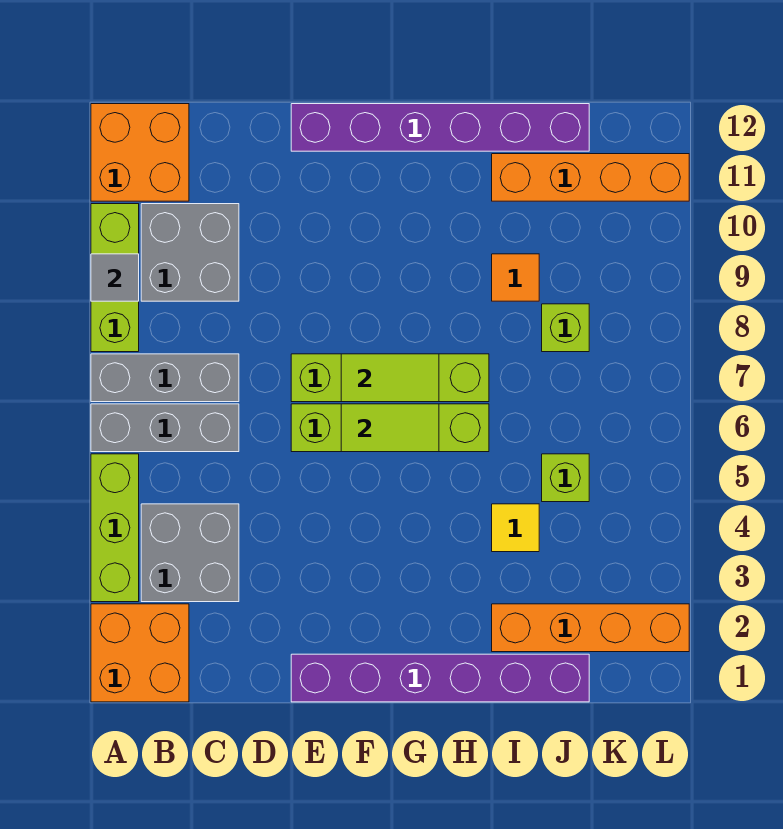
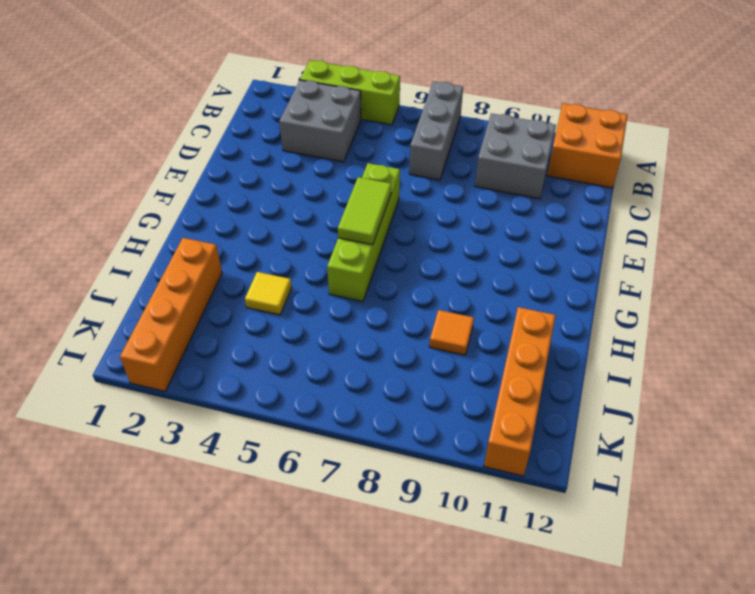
none -> orange brick A1:B2 level 1
none -> grey brick A6:C6 level 1
none -> lime brick A8:A10 level 1

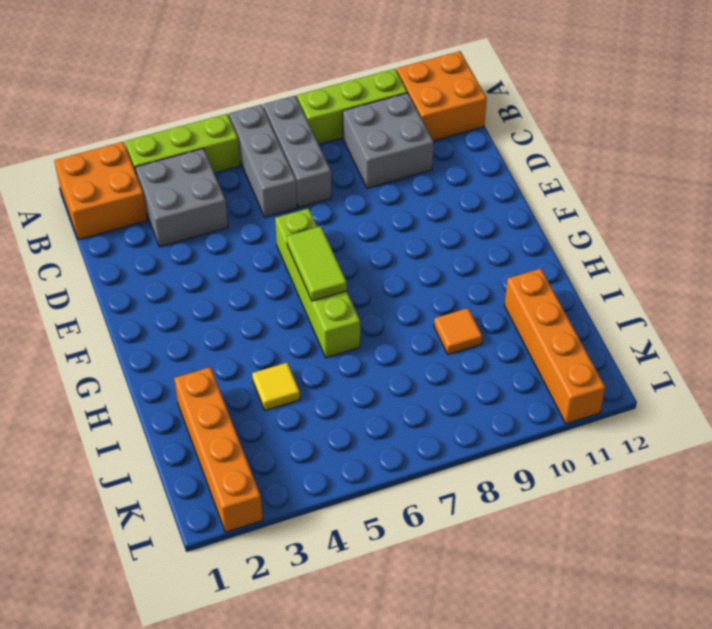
none -> purple brick E1:J1 level 1
none -> lime brick E7:H7 level 1
none -> purple brick E12:J12 level 1

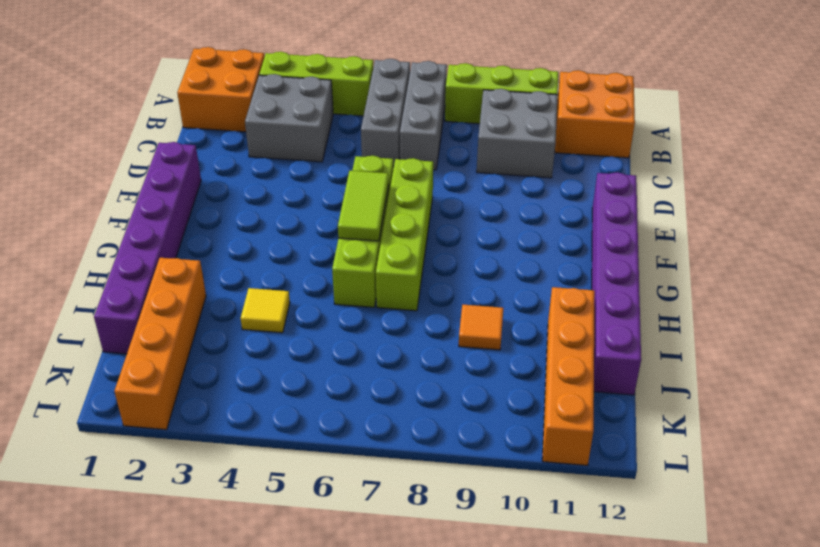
none -> lime brick J5 level 1
none -> lime brick J8 level 1
none -> grey tile A9 level 2

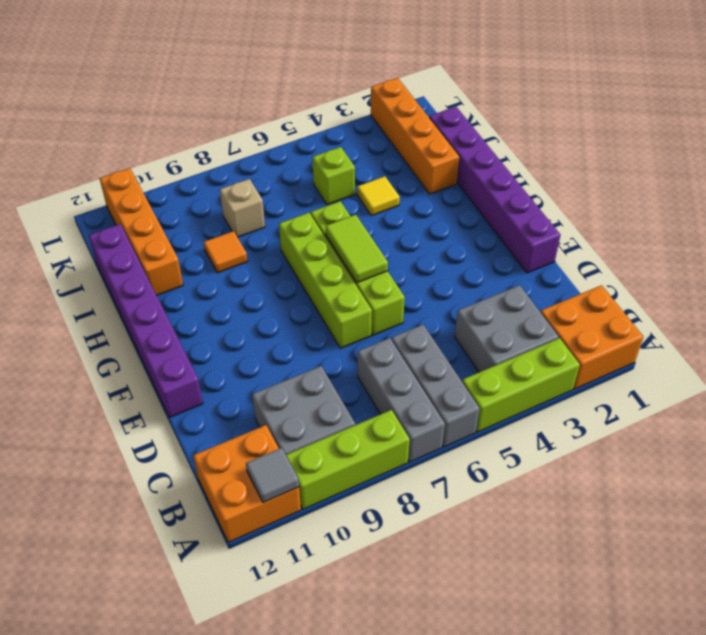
grey tile A11 level 2 -> grey tile A9 level 2
tan brick J8 level 1 -> lime brick J8 level 1
none -> lime tile F7:G7 level 2

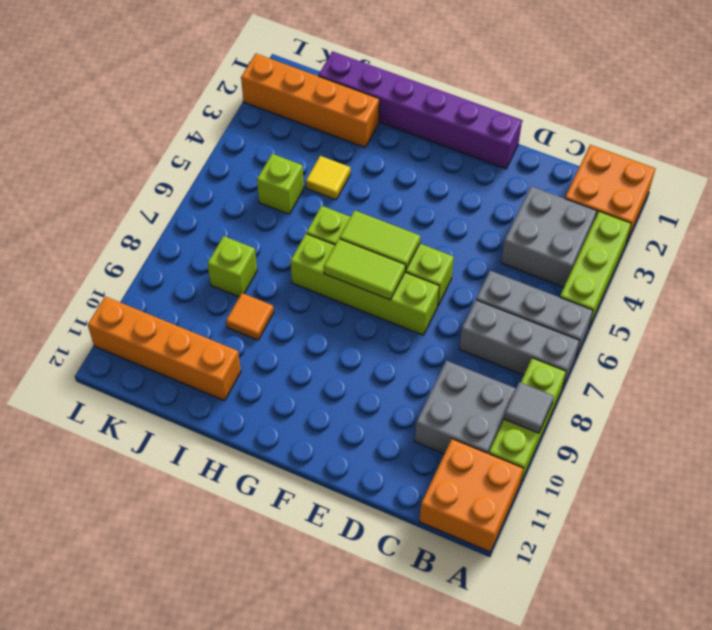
none -> purple brick E12:J12 level 1

